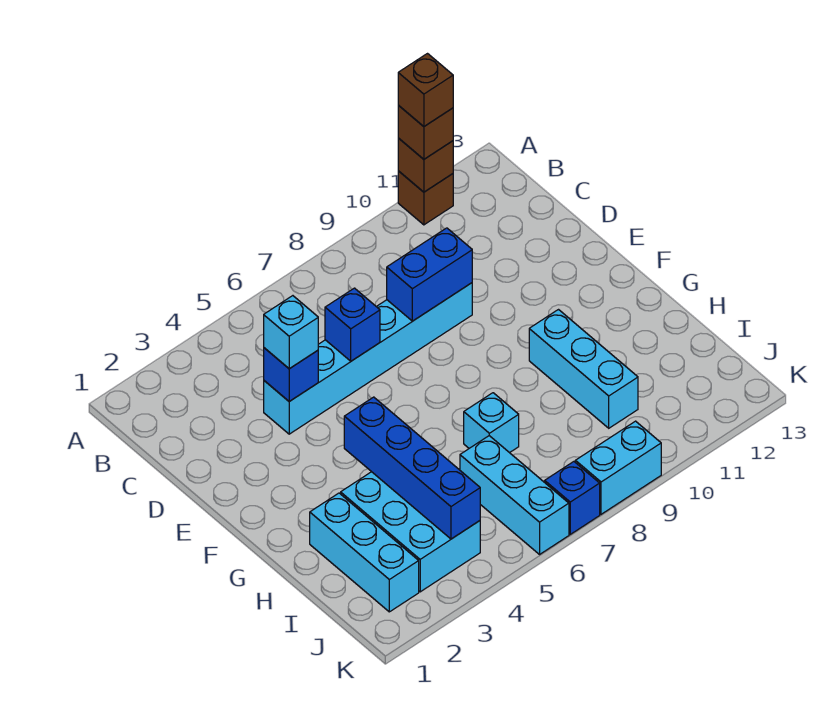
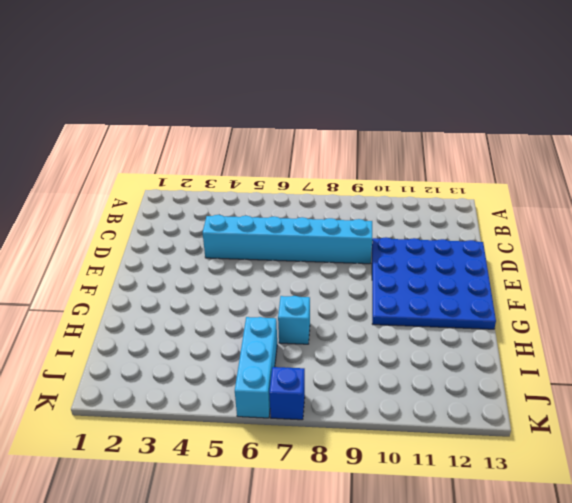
blue plate D10:G13 level 1 -> cyan brick G10:I10 level 1
none -> brown brick A11 level 1
none -> cyan brick H2:J2 level 1
none -> cyan brick H3:J4 level 1

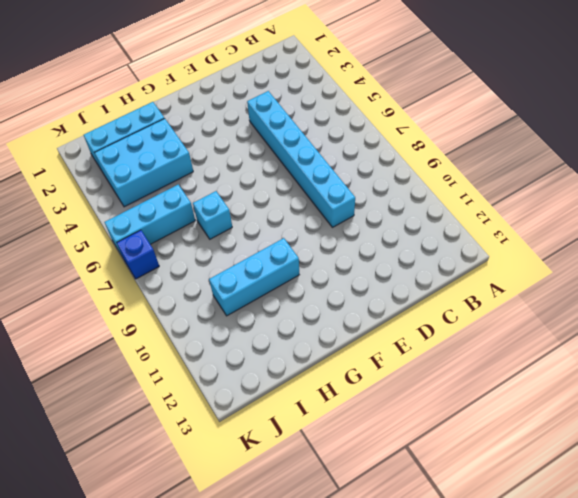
none -> brown brick A11 level 1
none -> cyan brick K8:K9 level 1
none -> brown brick A11 level 2

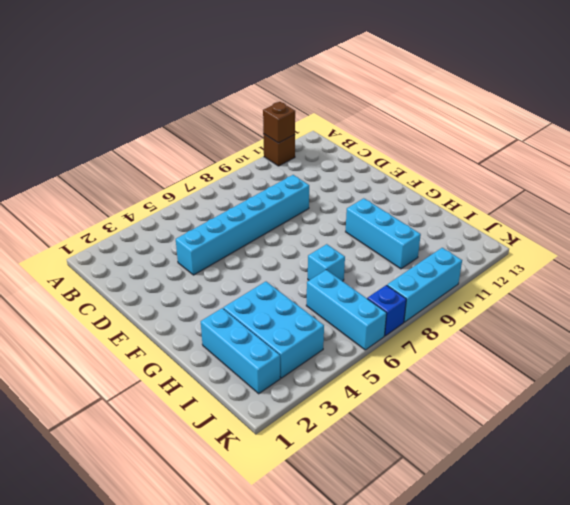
cyan brick K8:K10 level 1 -> cyan brick K8:K9 level 1
none -> blue brick D4 level 2
none -> blue brick D6 level 2
none -> blue brick D8:D9 level 2

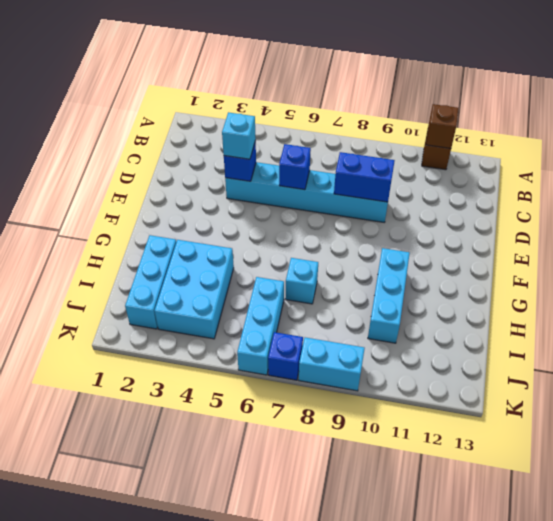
none -> blue brick G4:J4 level 2
none -> brown brick A11 level 3
none -> brown brick A11 level 4

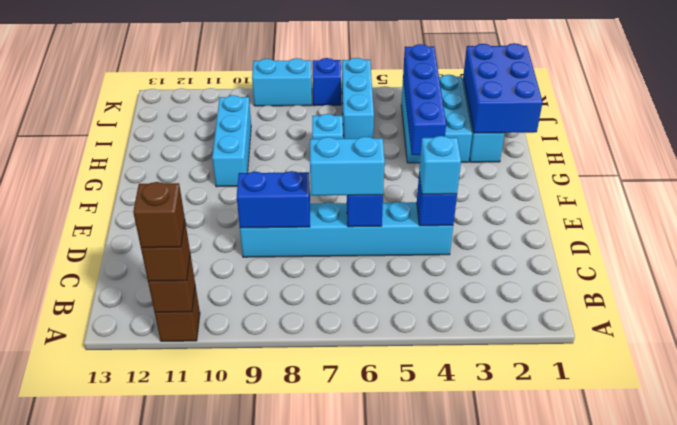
cyan brick D6:D7 level 3 -> none
blue brick H1:J2 level 2 -> none

